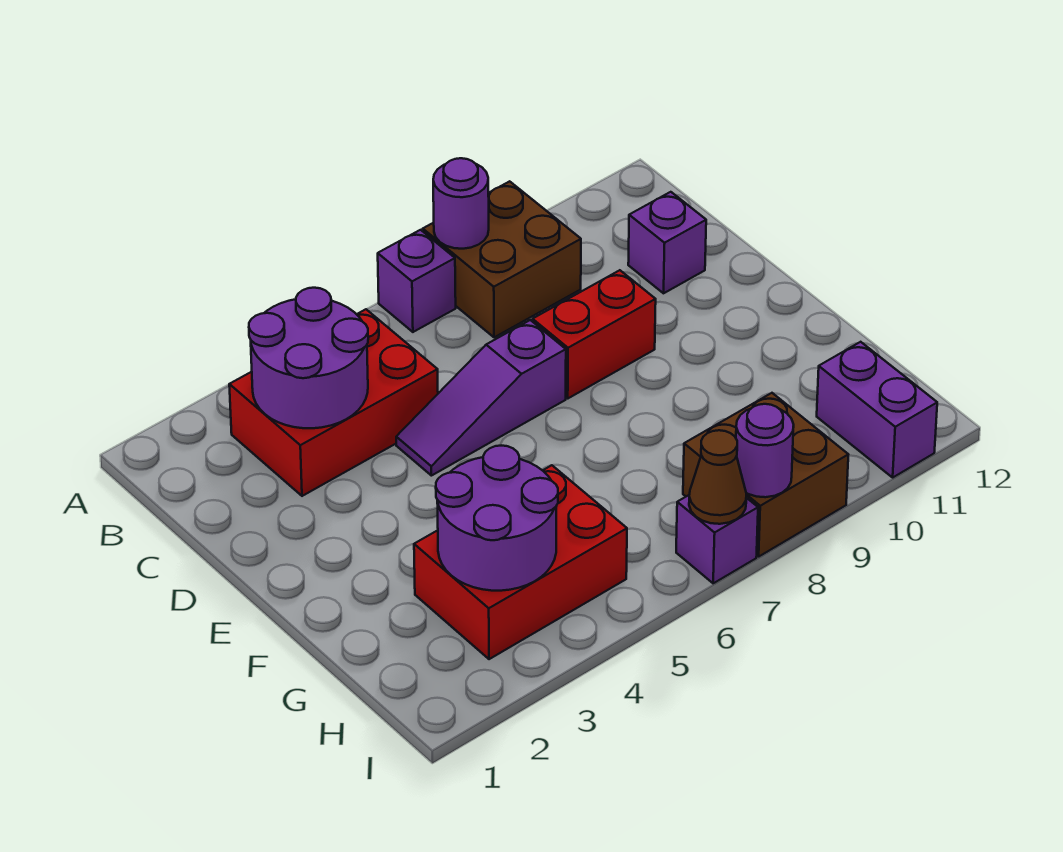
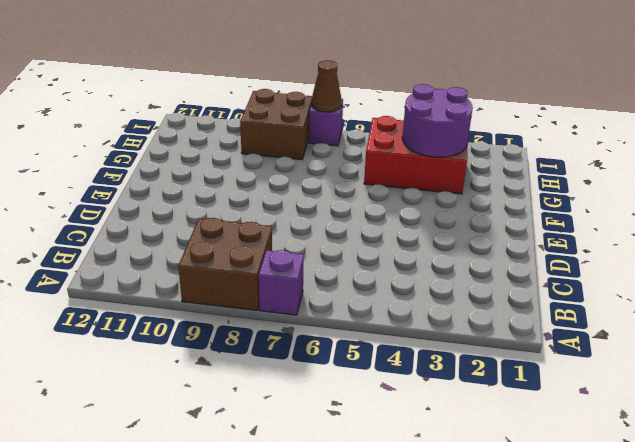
none -> red brick B3:C5 level 1
none -> purple brick C11 level 1
none -> purple slope D5:D7 level 1 top 7

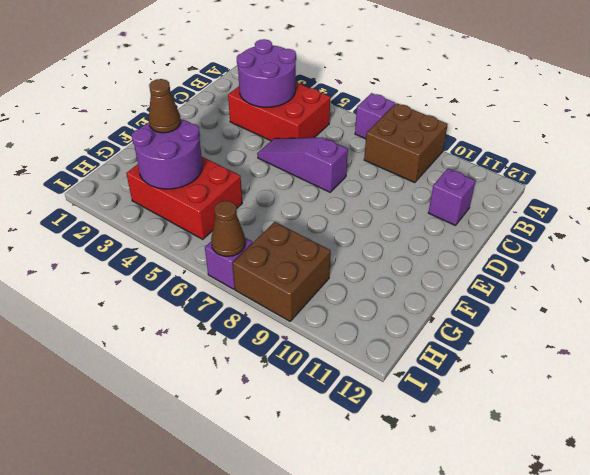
brown cone G3 level 3 -> none
none -> red brick D8:D9 level 1
none -> purple brick H11:I11 level 1
none -> purple round brick A8 level 2

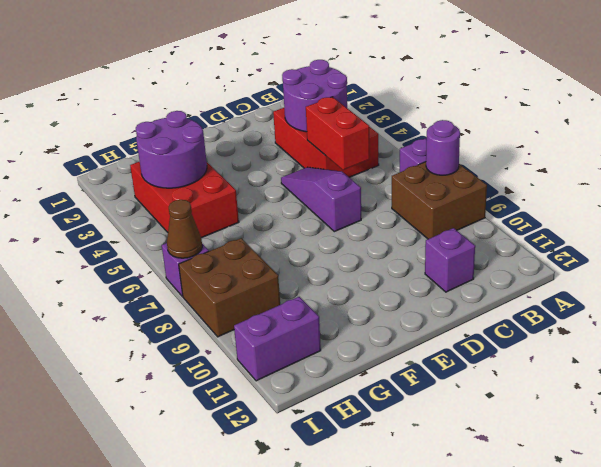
red brick C5:C6 level 2 -> red brick D8:D9 level 1
none -> purple round brick I8 level 2

